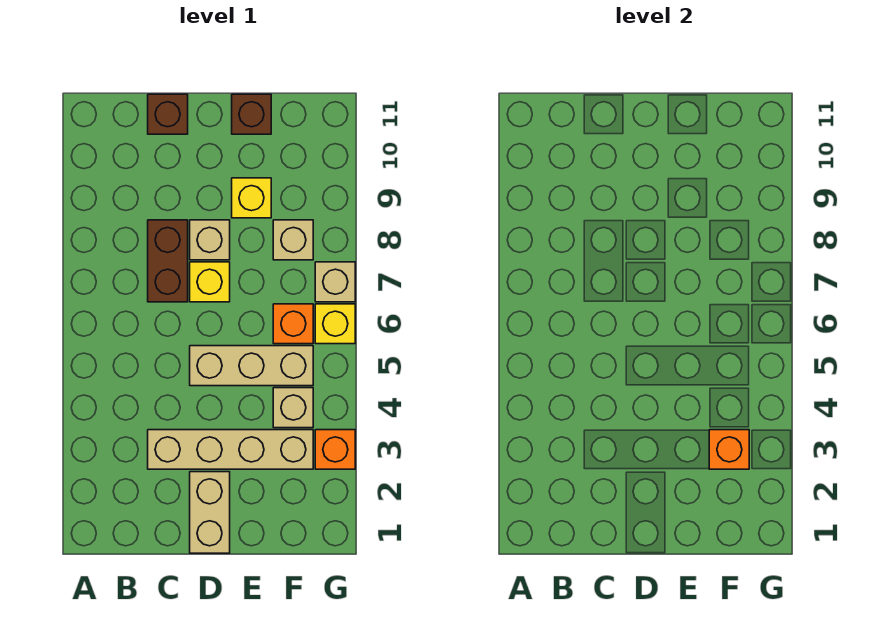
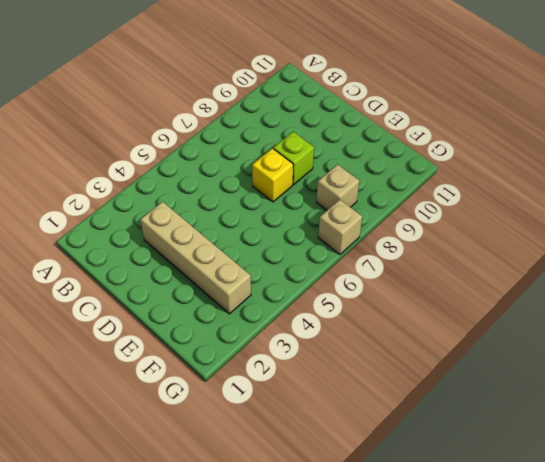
lime brick D8 level 1 -> tan brick D8 level 1
none -> brown brick C7:C8 level 1
none -> brown brick C11 level 1
none -> tan brick D1:D2 level 1

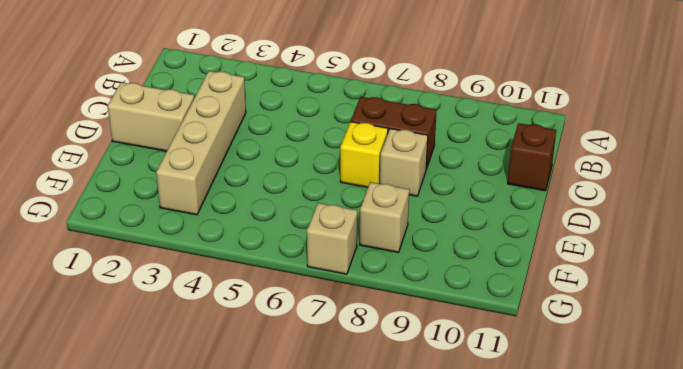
none -> tan brick D5:F5 level 1
none -> yellow brick E9 level 1
none -> brown brick E11 level 1

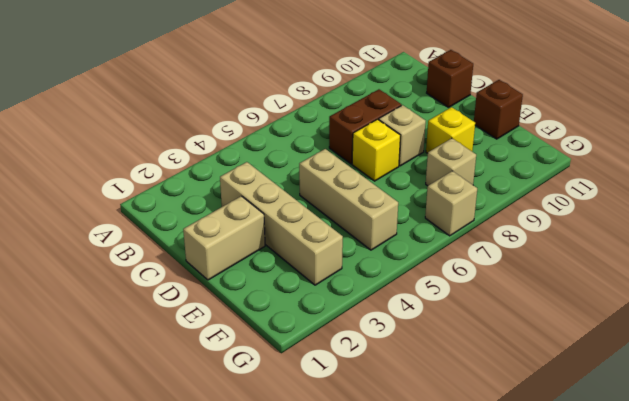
none -> tan brick F4 level 1
none -> orange brick F6 level 1
none -> orange brick G3 level 1

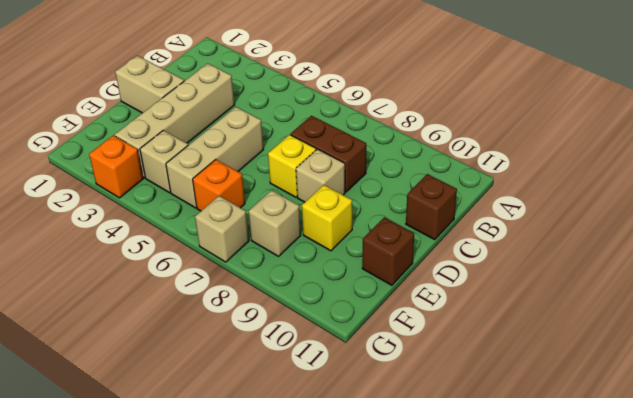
none -> yellow brick G6 level 1
none -> orange brick F3 level 2

